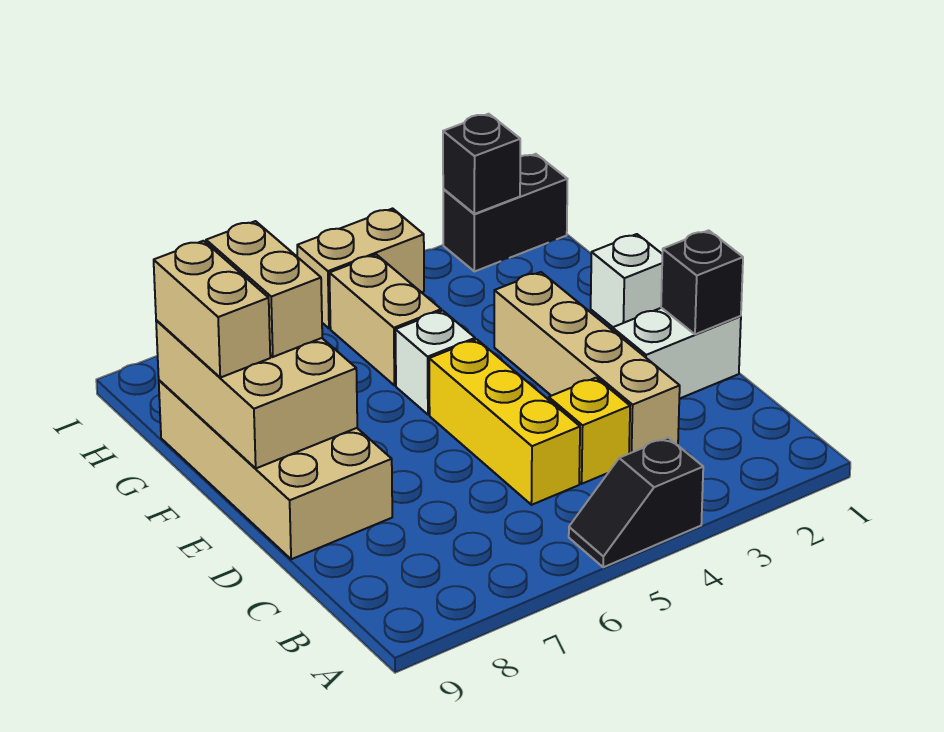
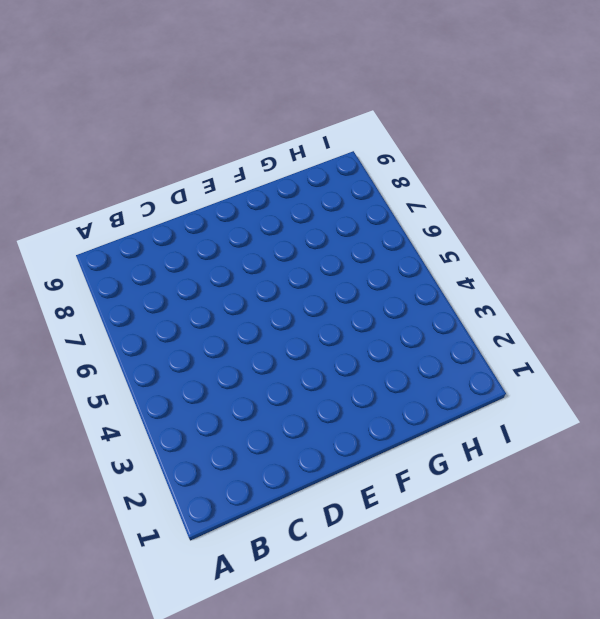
none -> black slope A4:A5 level 1 top 4
none -> tan brick C3:F3 level 1
none -> yellow brick C4 level 1

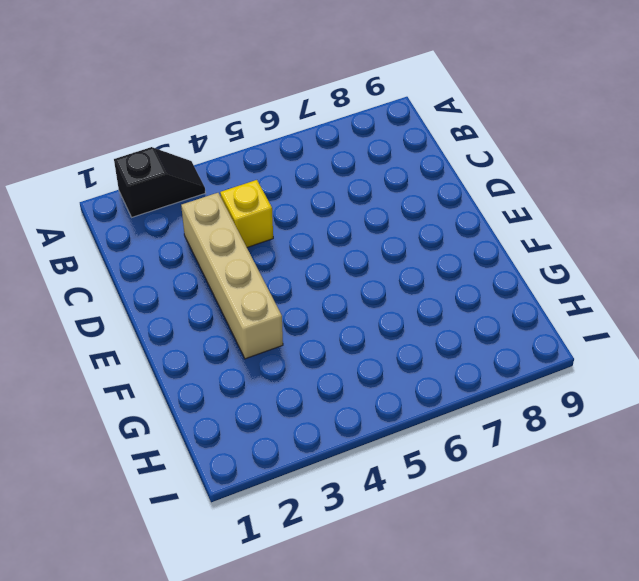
black slope A2:A3 level 1 top 2 -> black slope A4:A5 level 1 top 4
none -> yellow brick C5:E5 level 1
none -> white brick D1:D2 level 1
none -> tan brick D8:G9 level 1

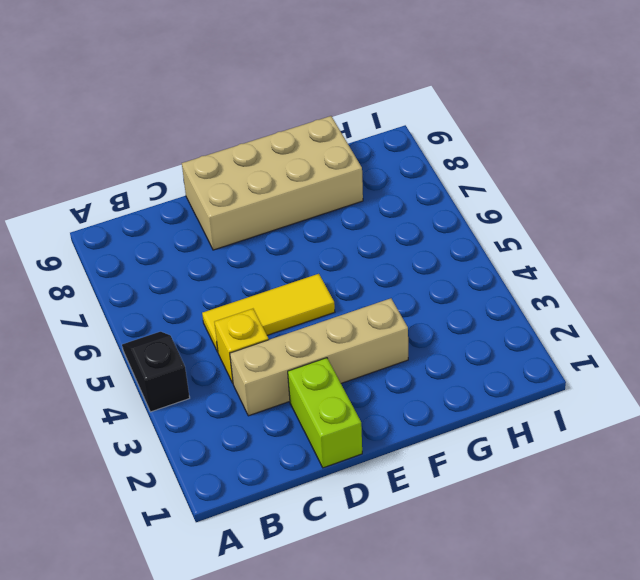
yellow tile C5:E5 level 1 -> yellow brick C5:E5 level 1
lime brick D1:D2 level 1 -> white brick D1:D2 level 1
none -> white brick F1 level 1
none -> white brick F5 level 1
none -> tan brick G5:H5 level 1

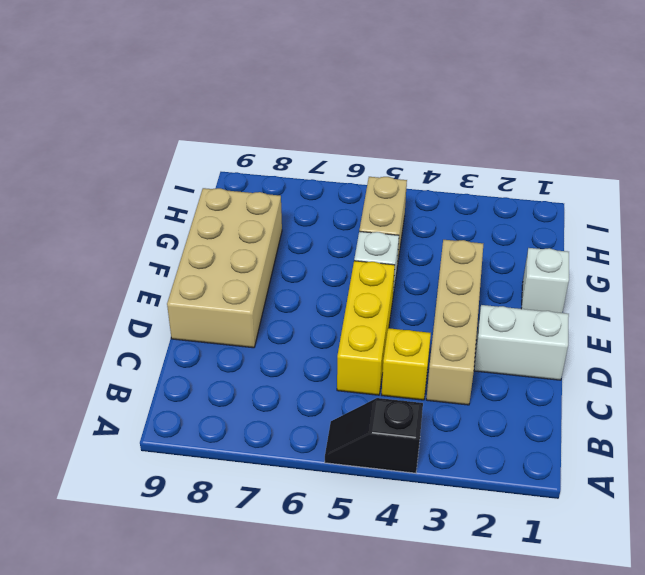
none -> black brick I1:I2 level 1
none -> tan brick I4:I5 level 1
none -> black brick D1 level 2

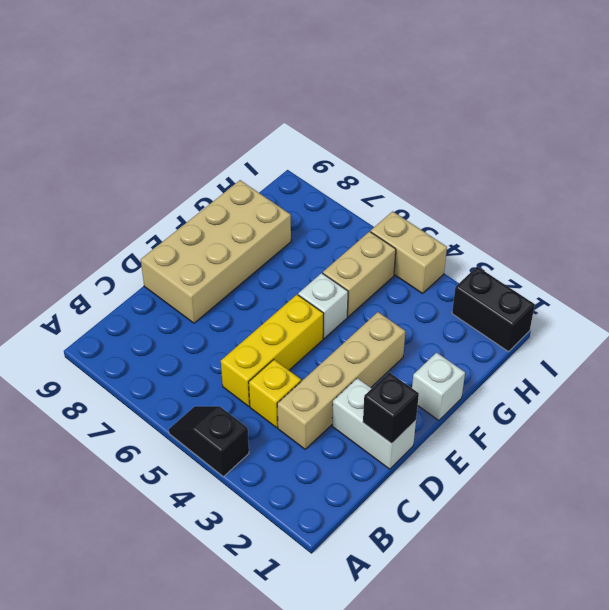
none -> tan brick E8:G9 level 2
none -> black brick I2 level 2
none -> tan brick F8:G8 level 3

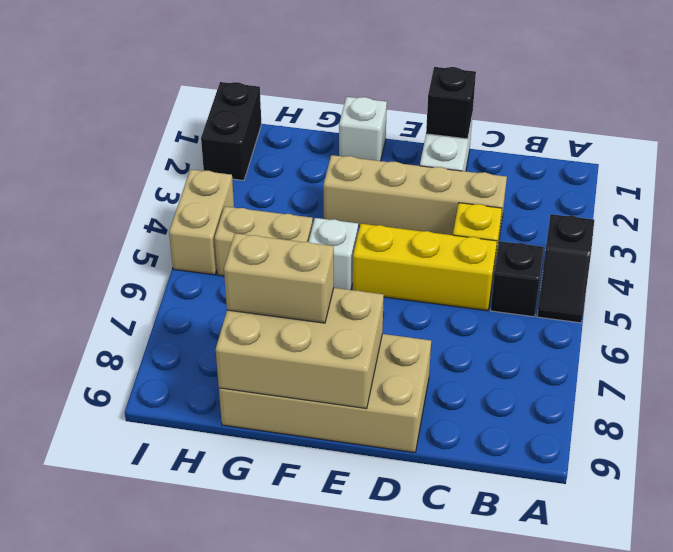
black brick B5 level 1 -> black brick I2 level 2
none -> tan brick F9:G9 level 3

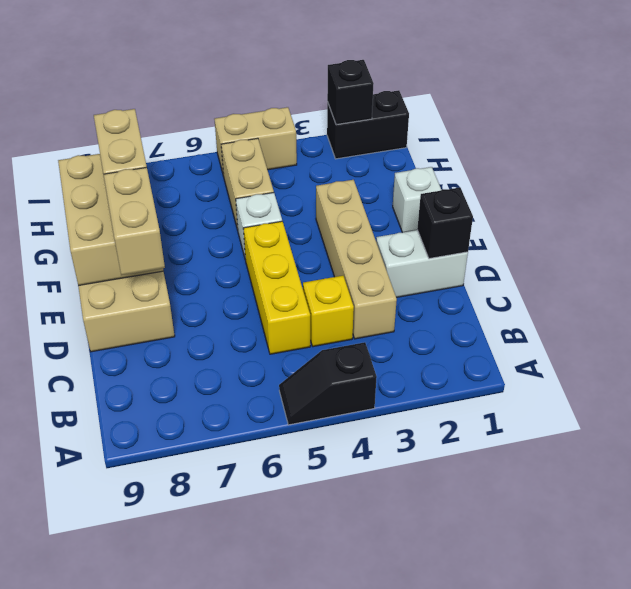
tan brick D8:E8 level 3 -> tan brick F9:G9 level 3

